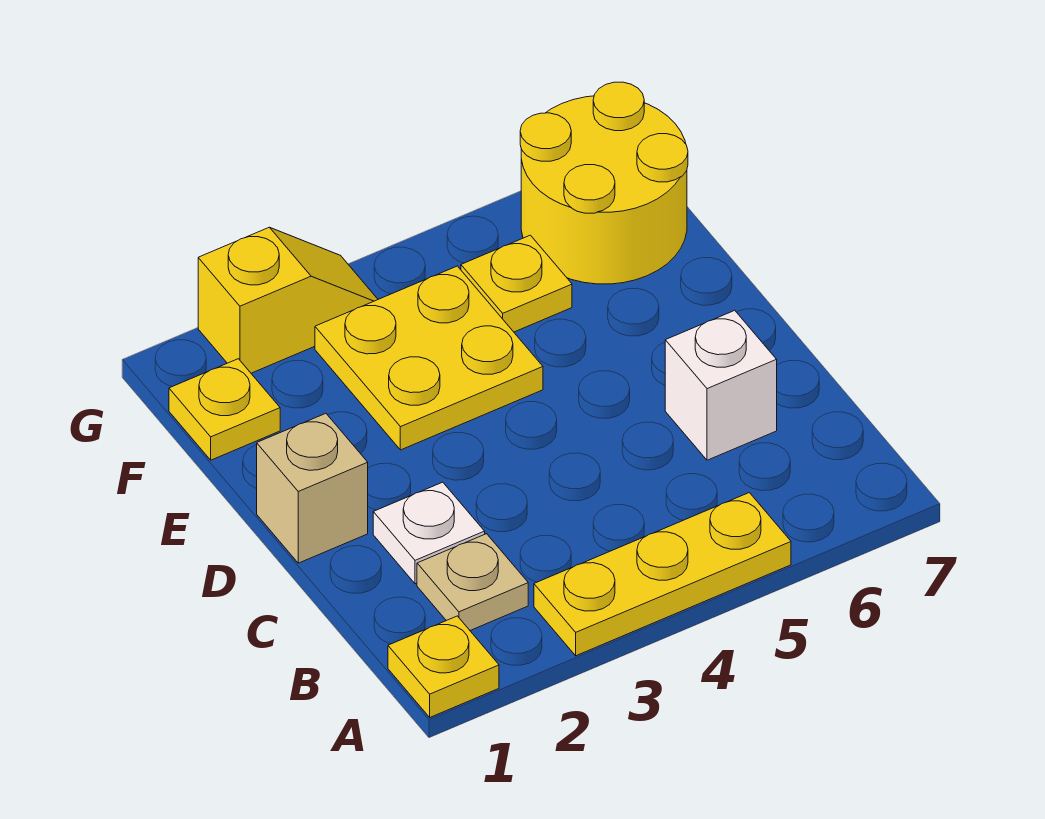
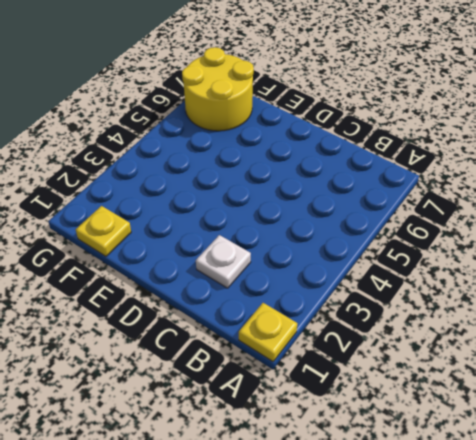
none -> yellow plate A3:A5 level 1
none -> tan plate B2 level 1

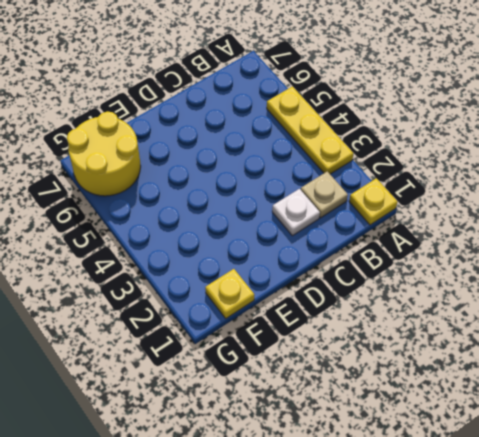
none -> white brick C6 level 1
none -> tan brick D1 level 1

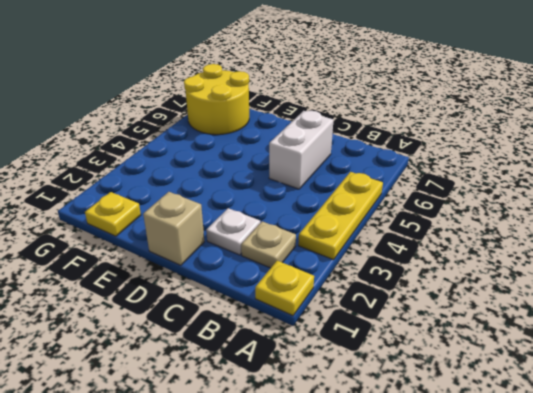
white brick C5:C6 level 1 -> white brick C6 level 1
none -> yellow plate E3:F4 level 1
none -> yellow plate F5 level 1

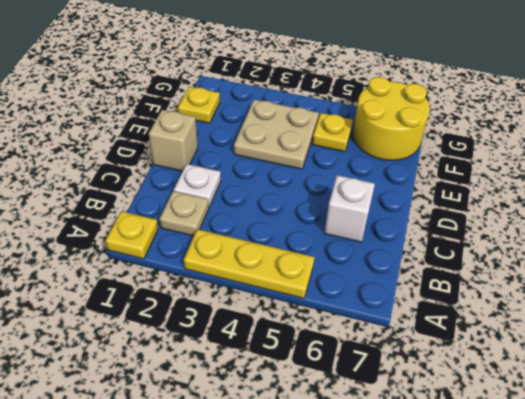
tan plate E3:F4 level 1 -> yellow plate E3:F4 level 1
none -> yellow slope G2:G3 level 1 top 2

